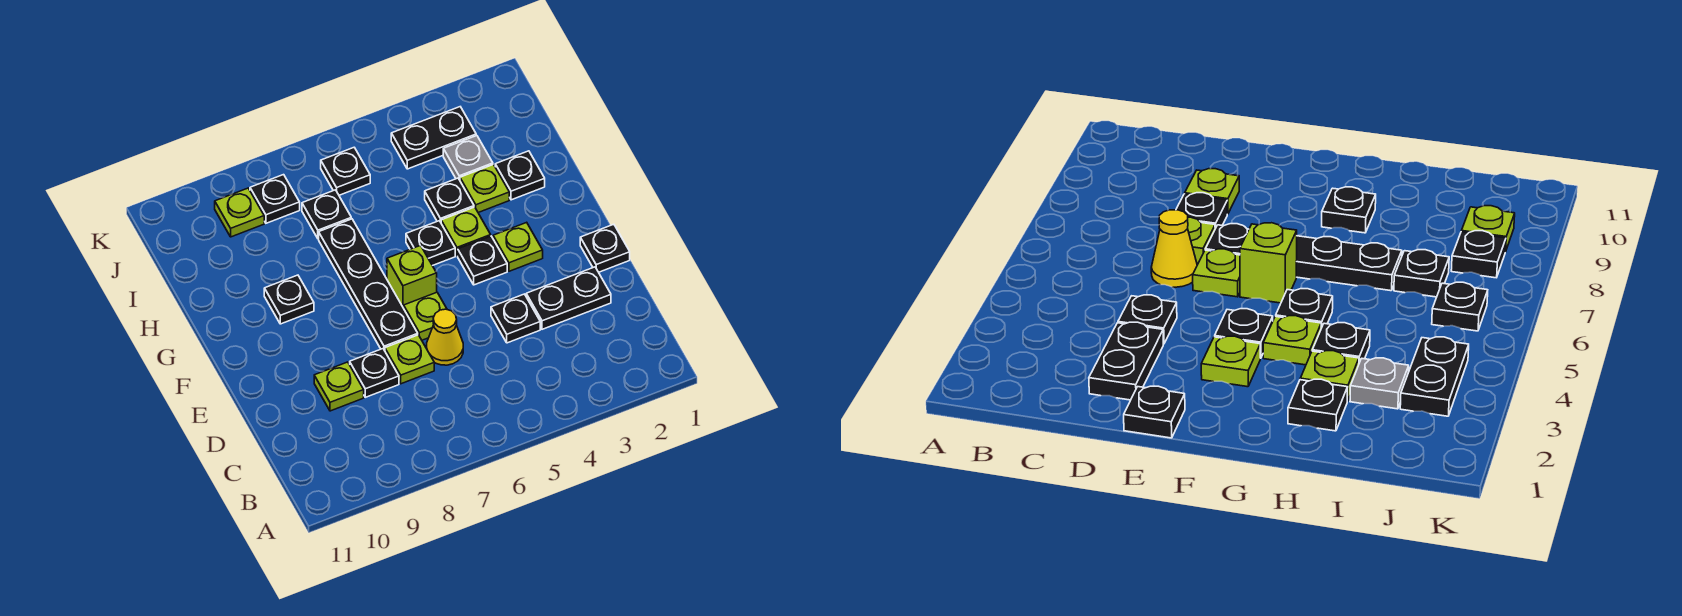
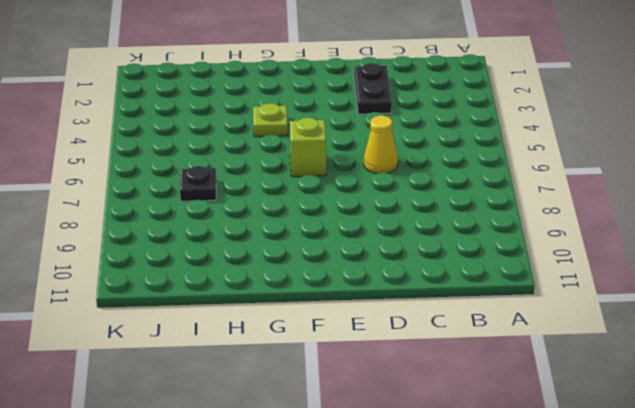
none -> black plate D4 level 1
none -> lime plate D7 level 1
none -> black plate D8 level 1

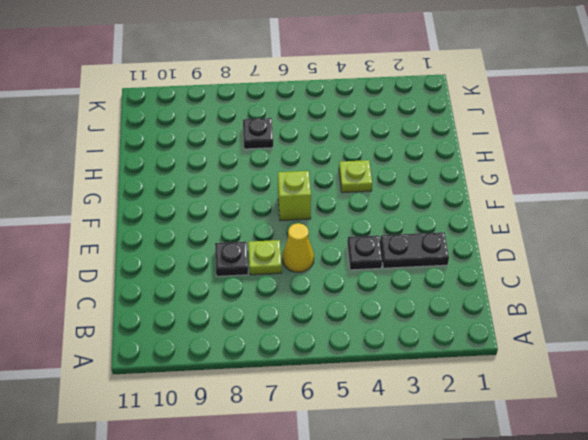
none -> lime plate D9 level 1
none -> black plate E1 level 1
none -> lime plate E6 level 1

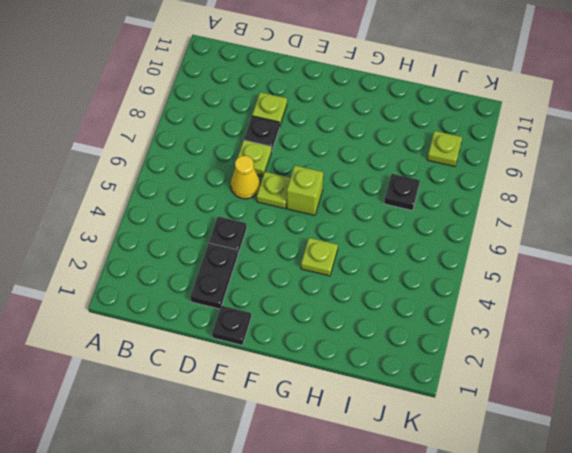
none -> black plate E7:H7 level 1
none -> lime plate F3 level 1
none -> black plate F4 level 1

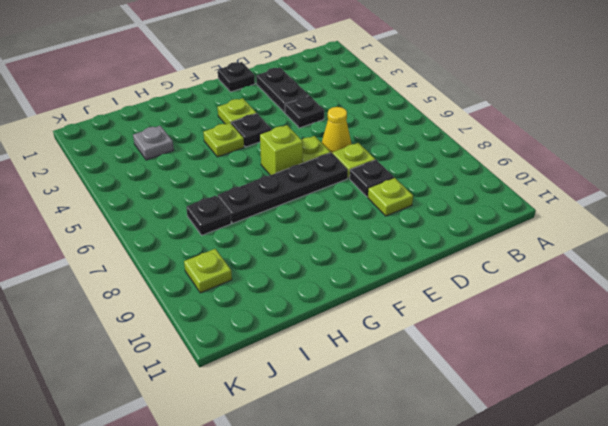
none -> black plate G5 level 1
none -> black plate G9 level 1
none -> black plate H2 level 1

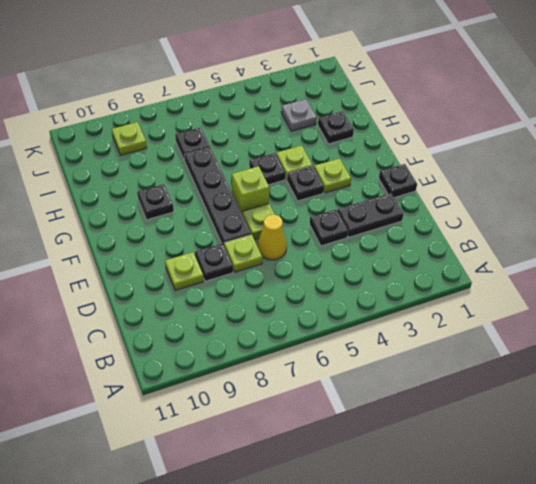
none -> lime plate H3 level 1
none -> black plate H4 level 1
none -> black plate J3:J4 level 1

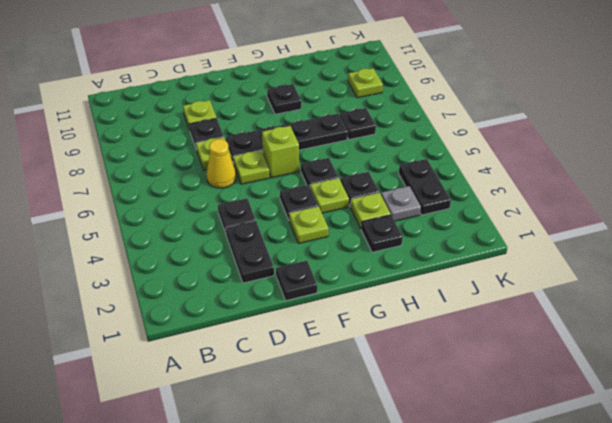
none -> black plate J6 level 1
none -> black plate J8 level 1

